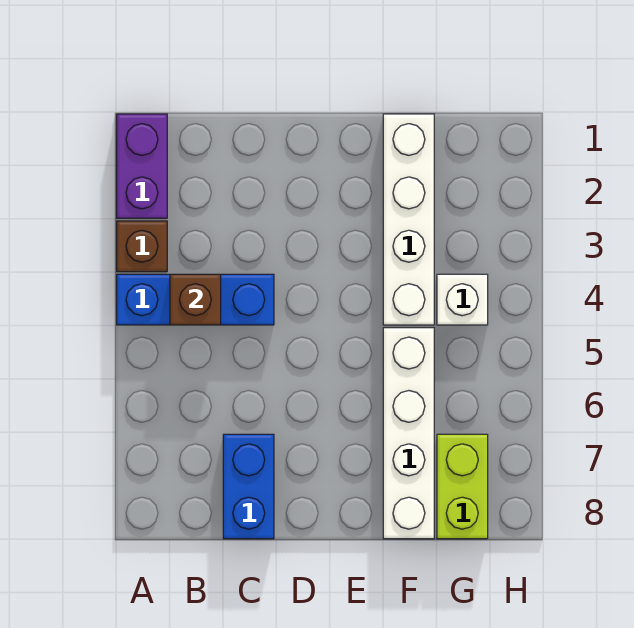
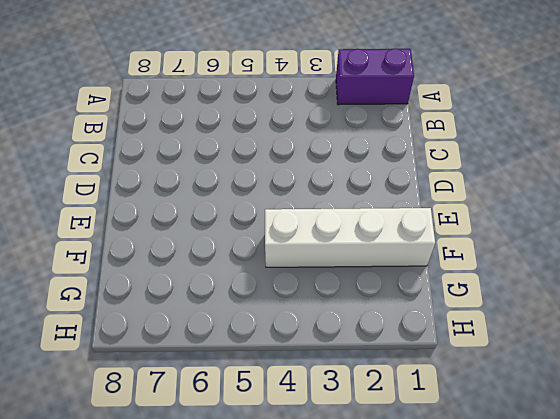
none -> brown brick A3 level 1
none -> blue brick A4:C4 level 1

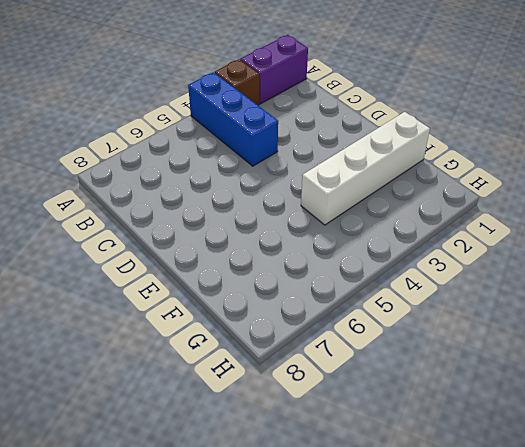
none -> blue brick C7:C8 level 1
none -> white brick F5:F8 level 1

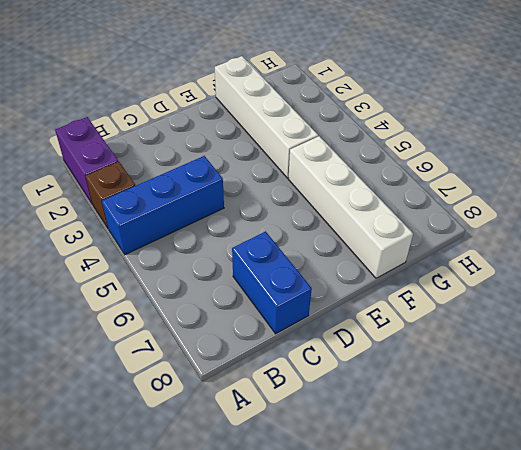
none -> white brick G4 level 1
none -> lime brick G7:G8 level 1

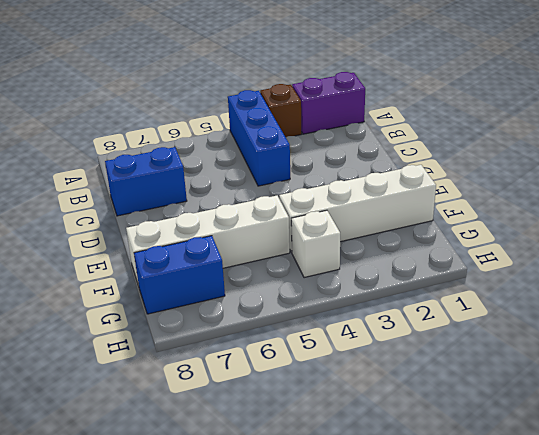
blue brick G7:G8 level 1 -> lime brick G7:G8 level 1
none -> brown brick B4 level 2

